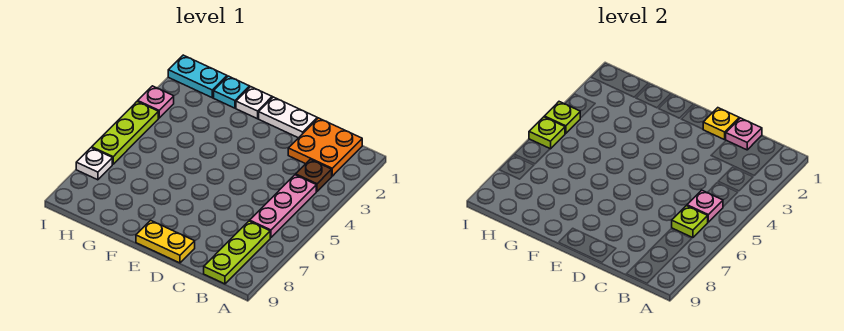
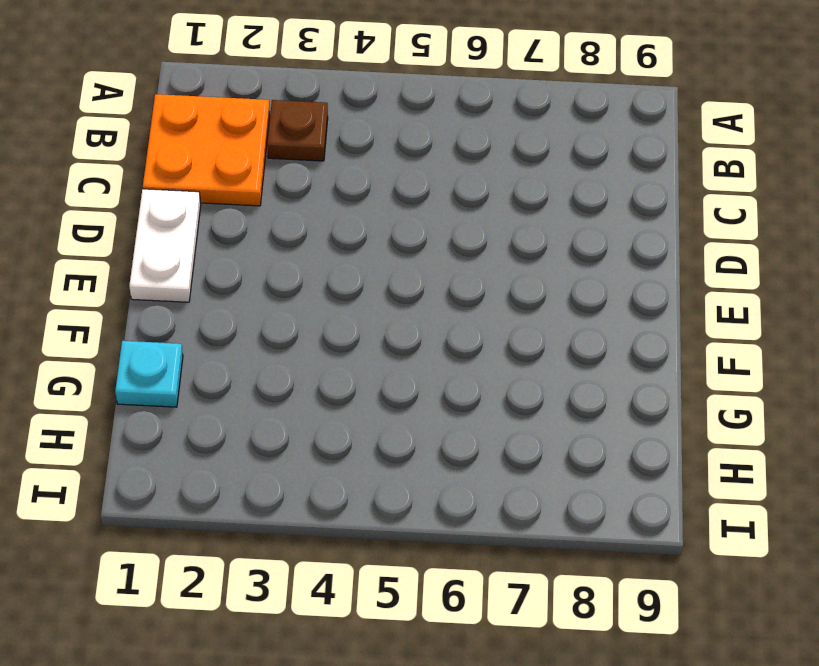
none -> pink plate B4:B6 level 1
none -> lime plate B7:B9 level 1
none -> yellow plate D9:E9 level 1

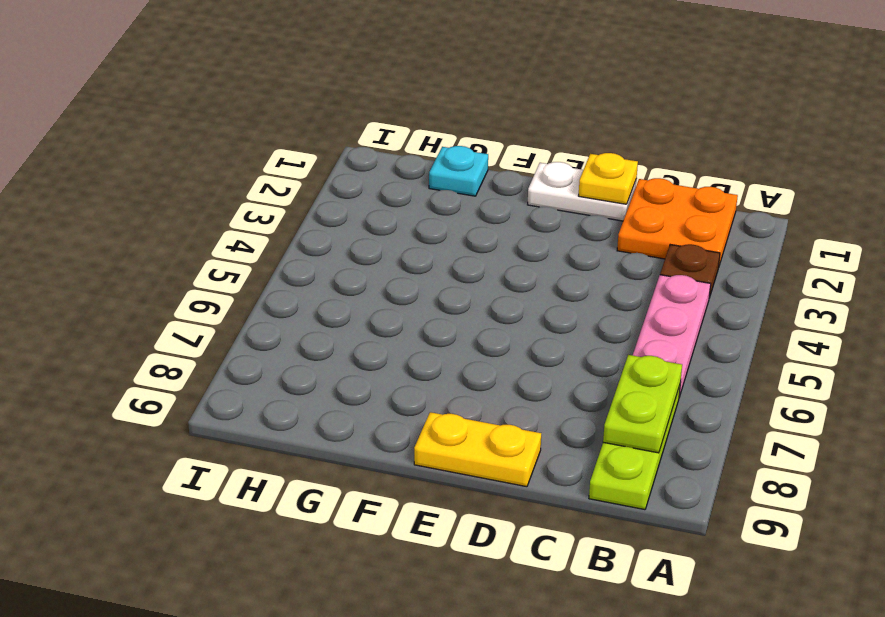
lime plate B7:B8 level 2 -> none
none -> white plate F1 level 1
none -> cyan plate H1:I1 level 1
none -> pink plate I3 level 1

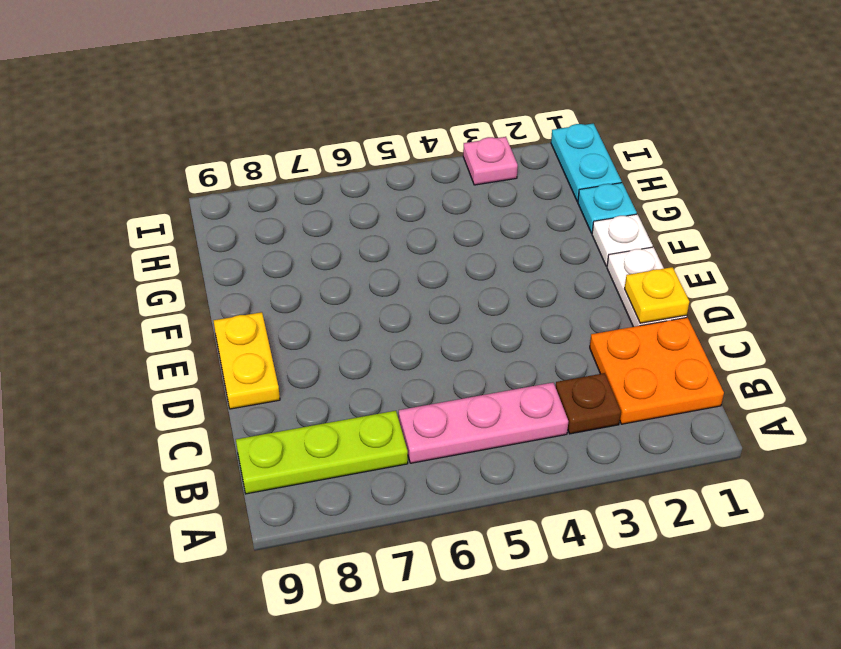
none -> lime plate I4:I6 level 1
none -> white plate I7 level 1
none -> pink plate B5 level 2

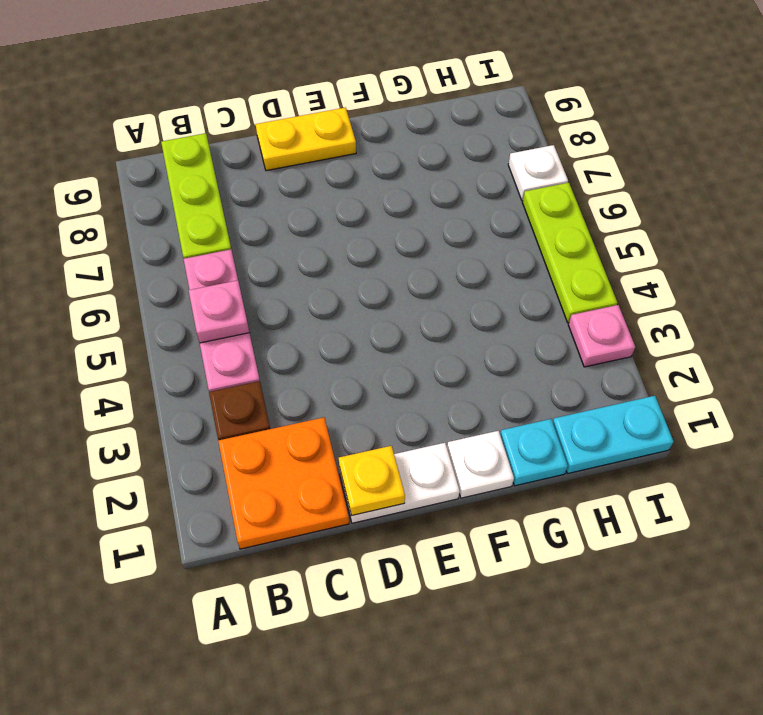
none -> lime plate B6 level 2
none -> pink plate C1 level 2
none -> lime plate I4 level 2

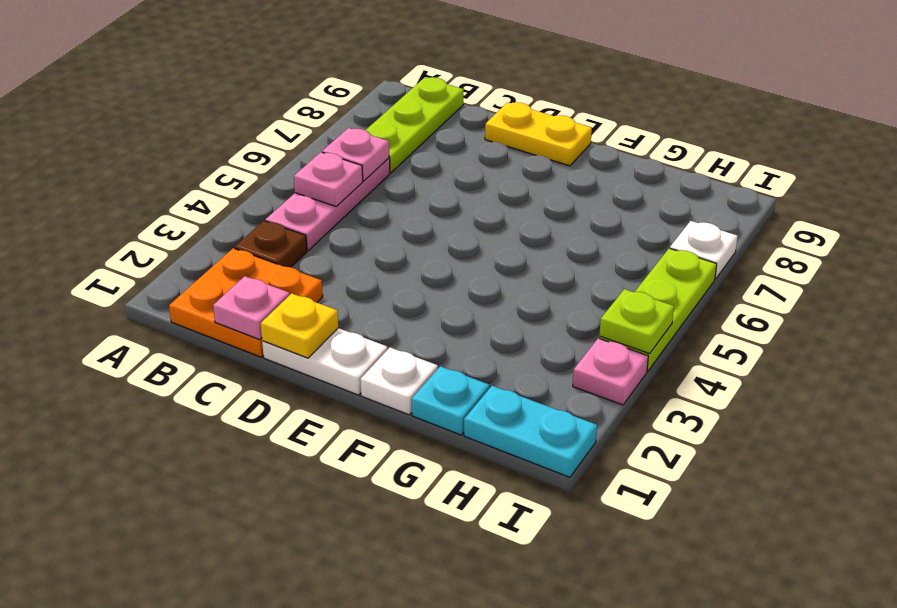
pink plate B6 level 2 -> lime plate B6 level 2
none -> lime plate I5 level 2

